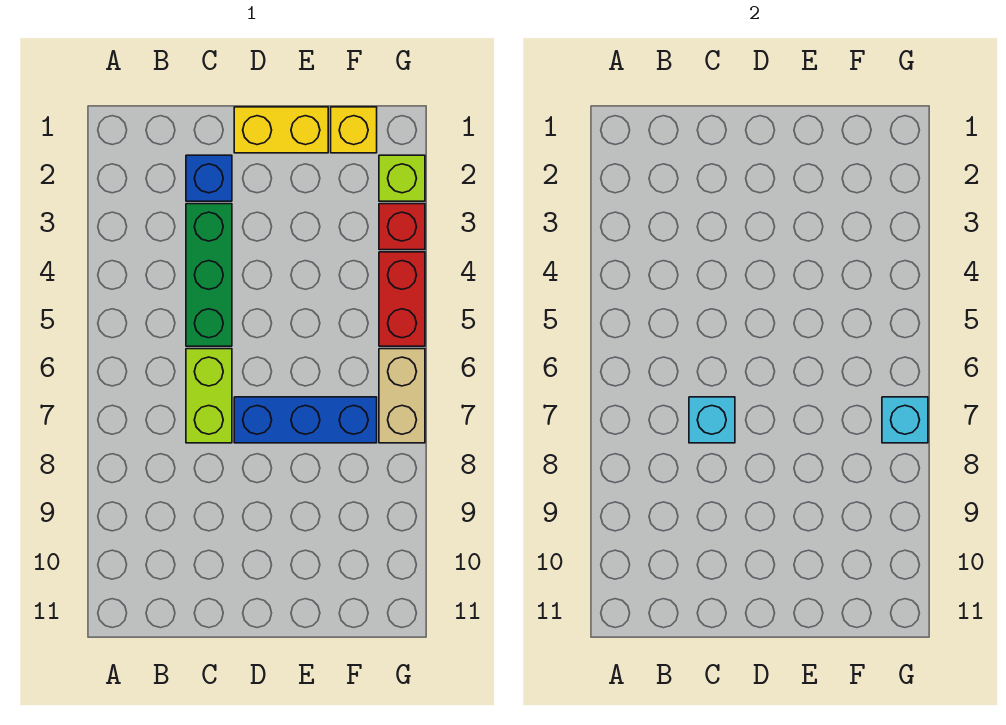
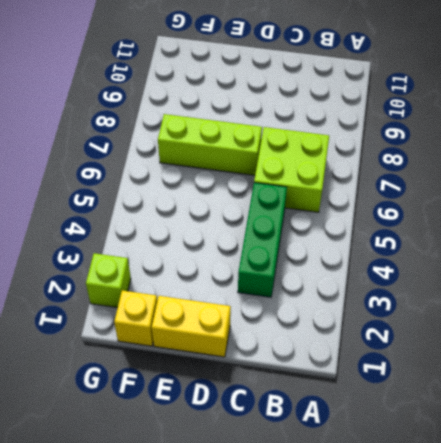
lime brick B6:C7 level 1 -> lime brick C6:C7 level 1
lime brick D7:F7 level 1 -> blue brick D7:F7 level 1
none -> blue brick C2 level 1
none -> red brick G3 level 1
none -> red brick G4:G5 level 1

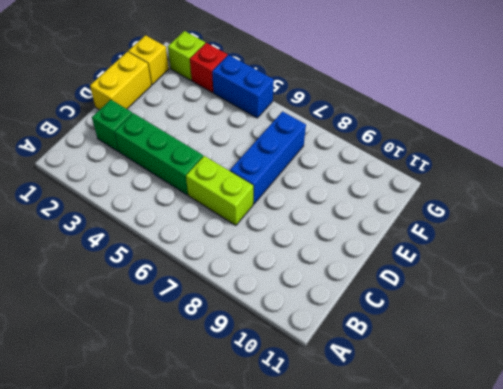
green brick C2 level 1 -> blue brick C2 level 1
blue brick G4:G5 level 1 -> red brick G4:G5 level 1
none -> tan brick G6:G7 level 1
none -> cyan brick C7 level 2
none -> cyan brick G7 level 2

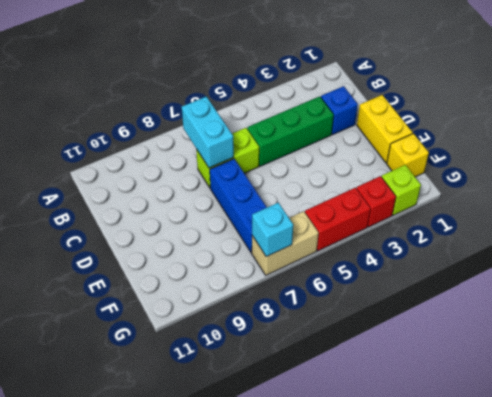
cyan brick B7:C7 level 2 -> cyan brick C7 level 2

